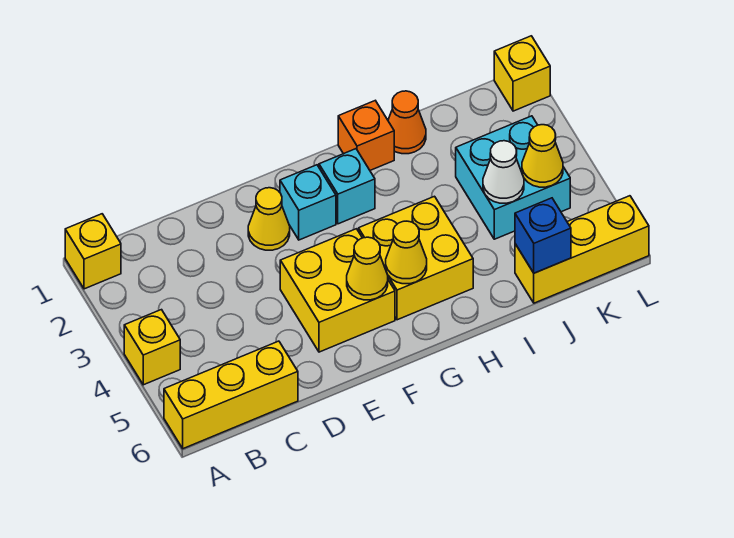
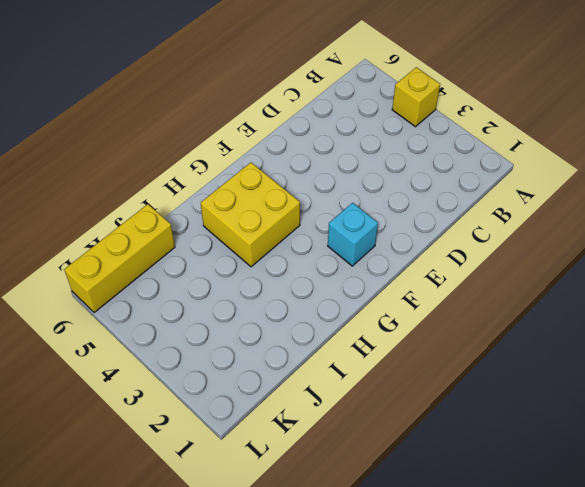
none -> yellow brick A1 level 1
none -> yellow brick A6:C6 level 1
none -> yellow cone E2 level 1

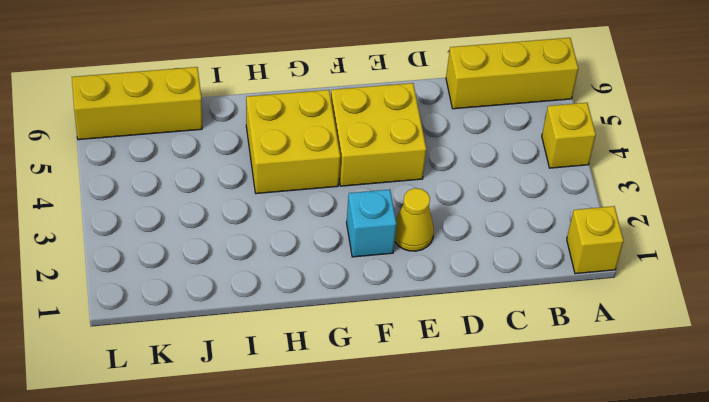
none -> cyan brick G2 level 1
none -> orange brick H1 level 1
none -> orange cone I1 level 1

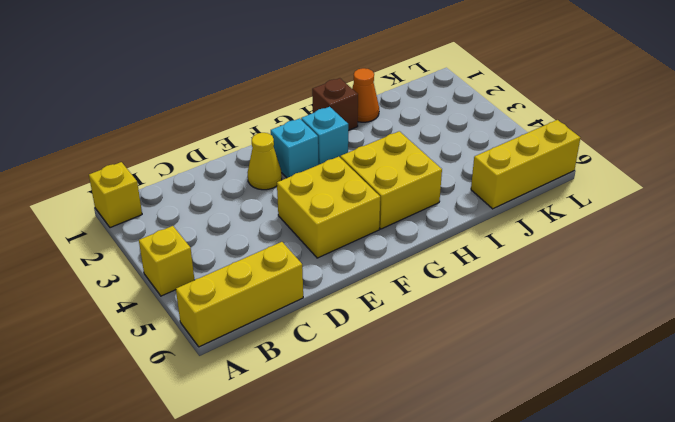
brown brick H1 level 1 -> orange brick H1 level 1
none -> cyan brick J3:K4 level 1
none -> yellow brick L1 level 1
none -> yellow cone F5 level 2

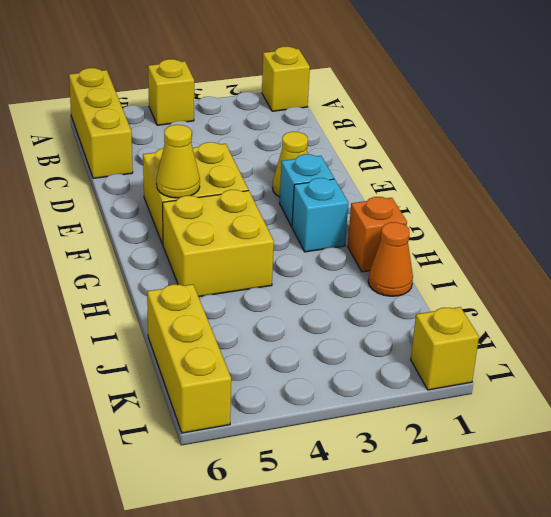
none -> cyan brick J3:K4 level 1
none -> yellow cone G5 level 2
none -> white cone J4 level 2

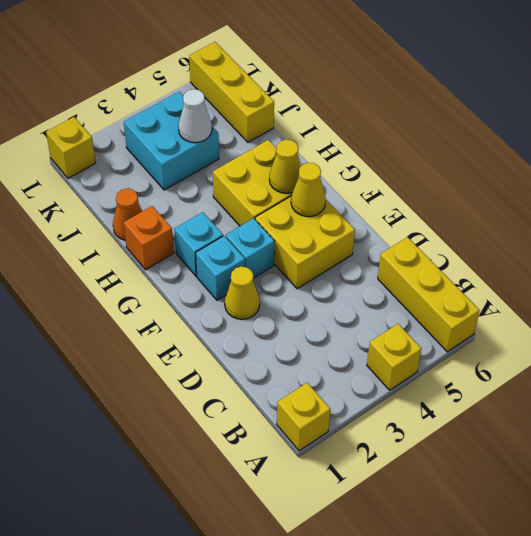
cyan brick F3 level 1 -> none
none -> blue brick J6 level 2
none -> yellow cone K4 level 2

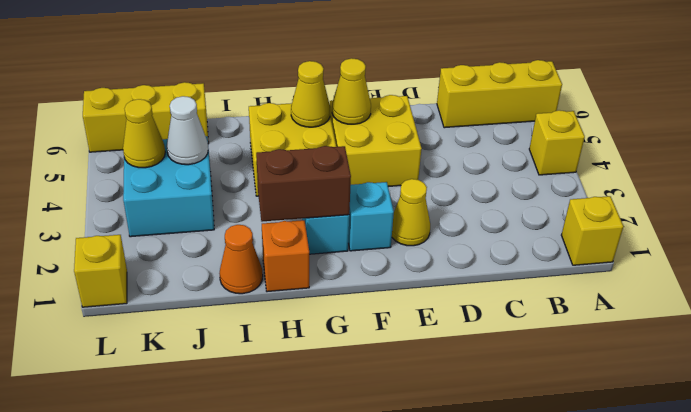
brown brick G2:H2 level 2 -> none
none -> blue brick J6 level 2

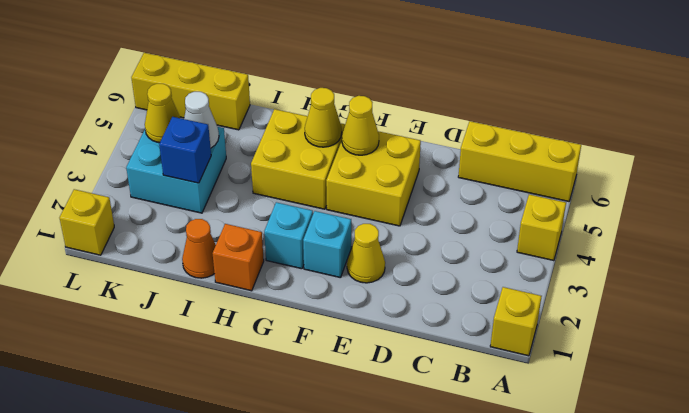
blue brick J3 level 2 -> blue brick J6 level 2

